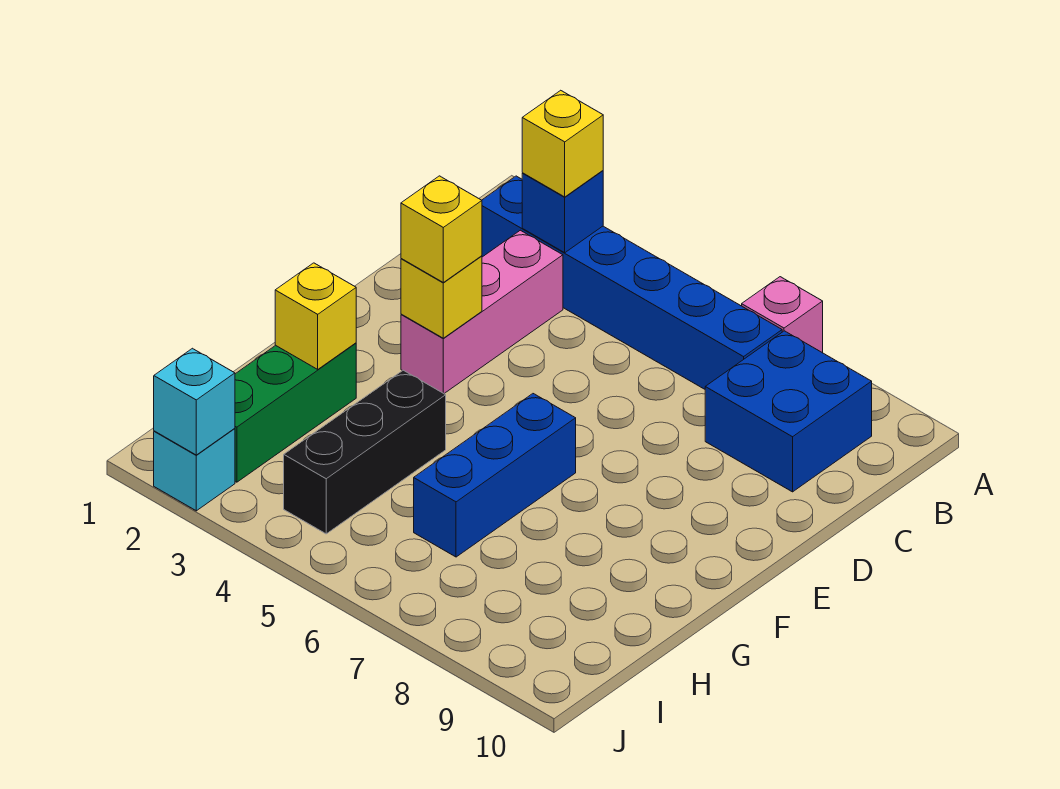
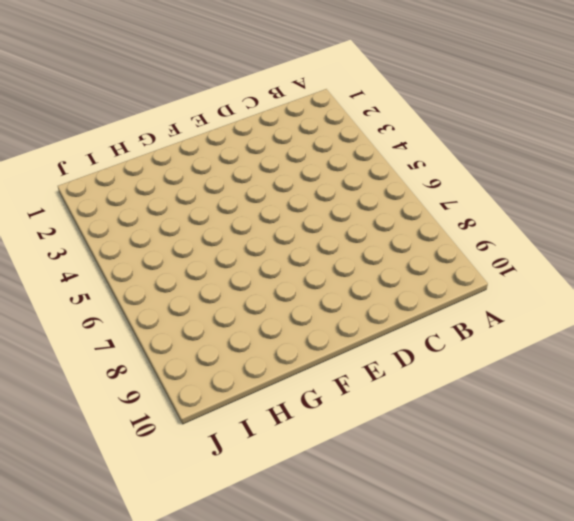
none -> pink brick A7 level 1
none -> blue brick B2:B7 level 1
none -> blue brick B8:C9 level 1

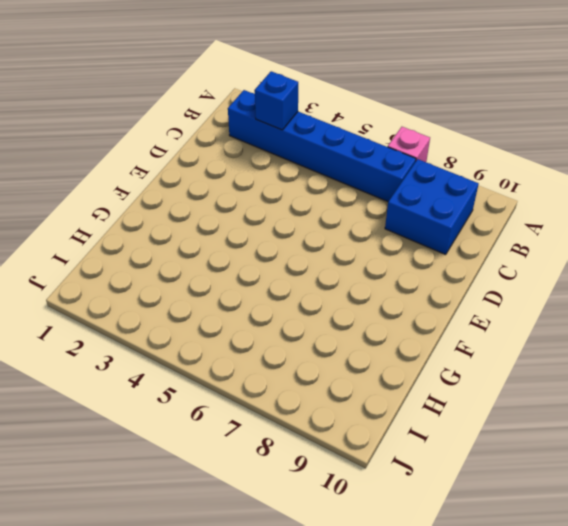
none -> pink brick C3:E3 level 1
none -> blue brick F6:H6 level 1
none -> green brick G2:I2 level 1

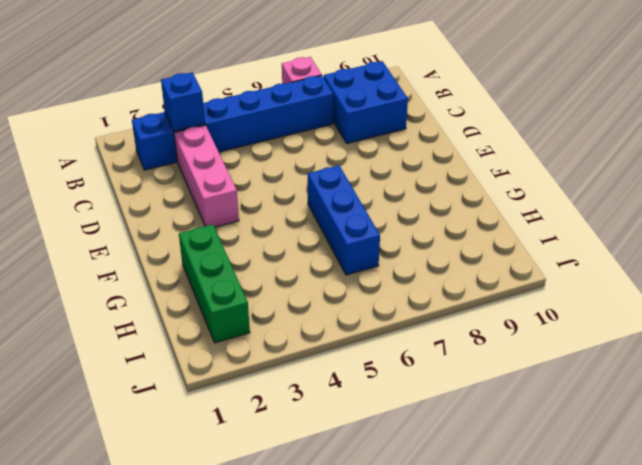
none -> black brick G4:I4 level 1
none -> cyan brick J2 level 1
none -> yellow brick E3 level 2

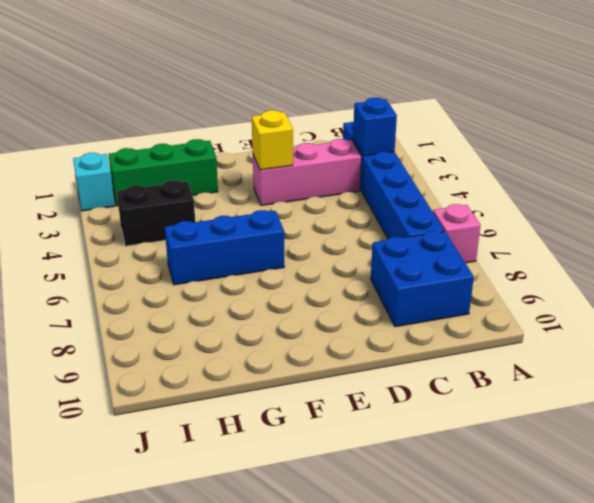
black brick H4:I4 level 1 -> black brick G4:I4 level 1
none -> yellow brick G2 level 2
none -> cyan brick J2 level 2
none -> yellow brick B3 level 3

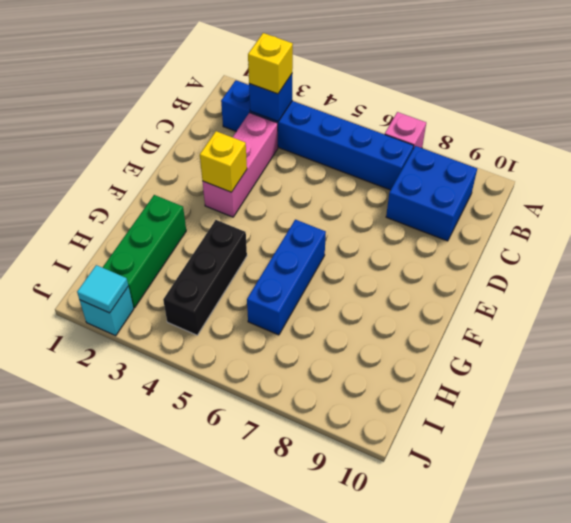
cyan tile J2 level 2 -> cyan brick J2 level 2
none -> yellow brick G2 level 2
none -> yellow brick E3 level 3

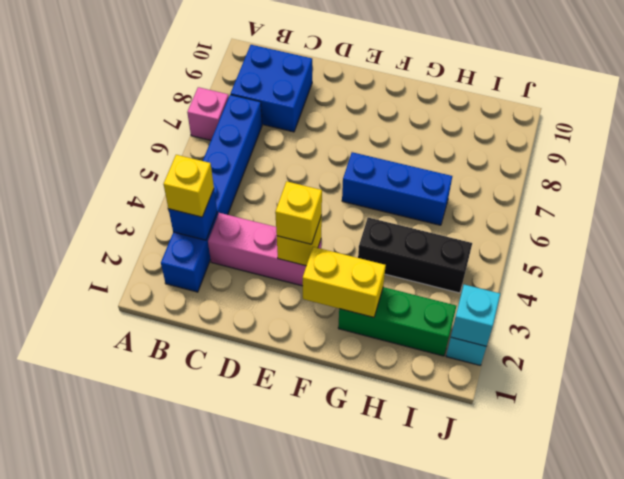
yellow brick F2:G2 level 2 -> yellow brick G2 level 2

